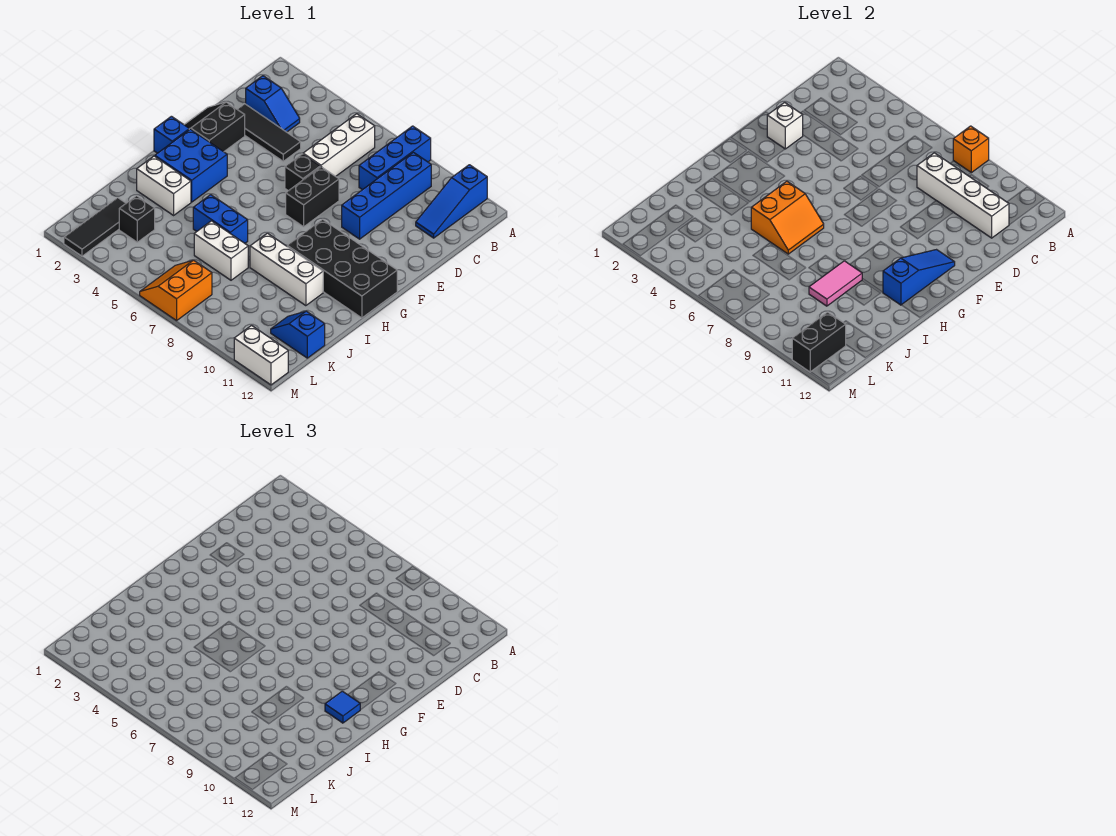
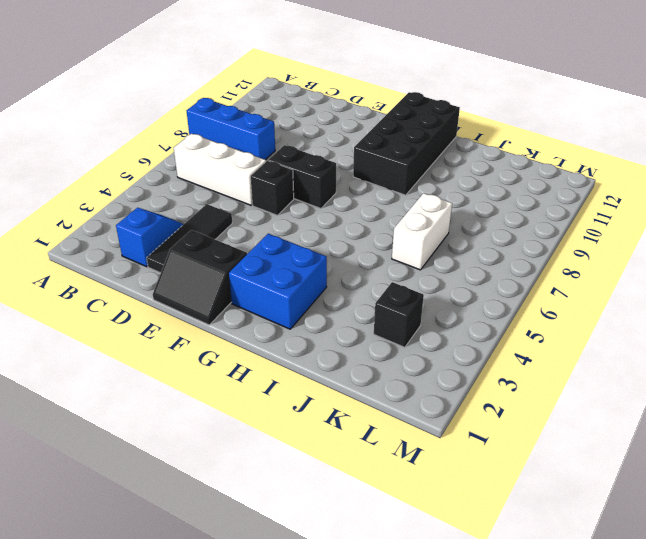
none -> blue slope A11:C11 level 1 top A
none -> blue brick B9:E9 level 1
none -> blue brick G1 level 1

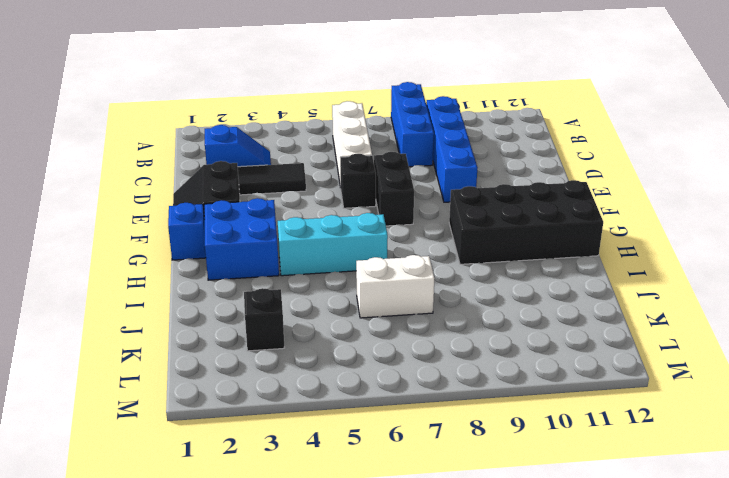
cyan brick H4:H6 level 1 -> none
none -> blue slope A11:C11 level 1 top A
none -> white brick I2:I3 level 1
none -> blue brick I5:I6 level 1

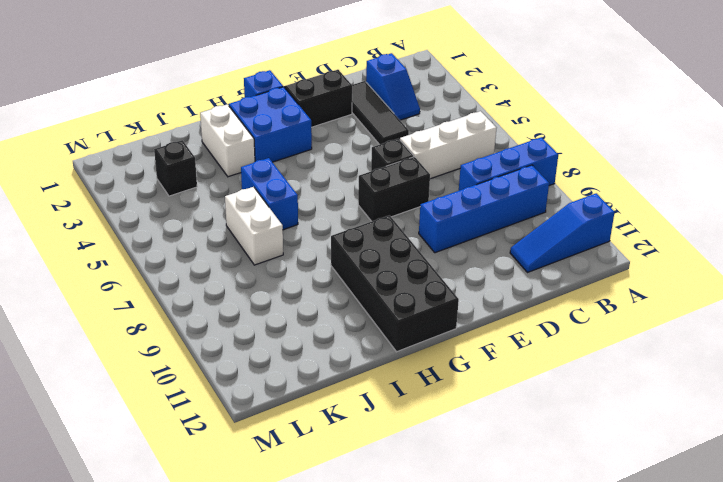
none -> white brick I8:I10 level 1
none -> black tile K2:M2 level 1
none -> blue slope K11:K12 level 1 top 12

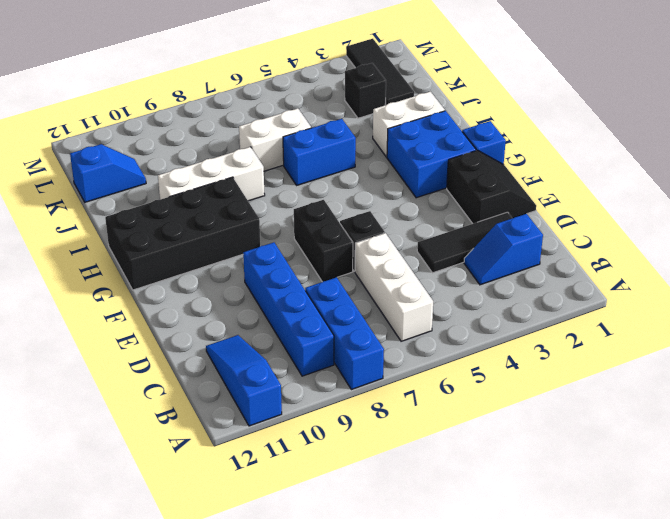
none -> orange slope L6:M7 level 1 top 7
none -> white brick M11:M12 level 1
none -> orange brick A8 level 2

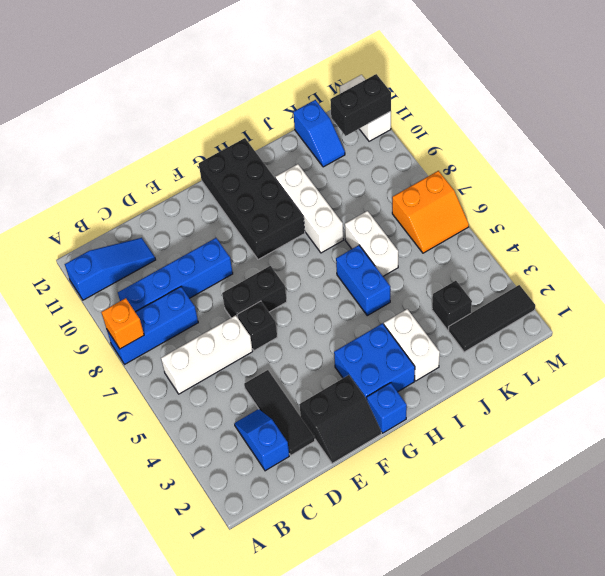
none -> white brick C8:C11 level 2
none -> white brick E2 level 2
none -> blue slope F11:H11 level 2 top H

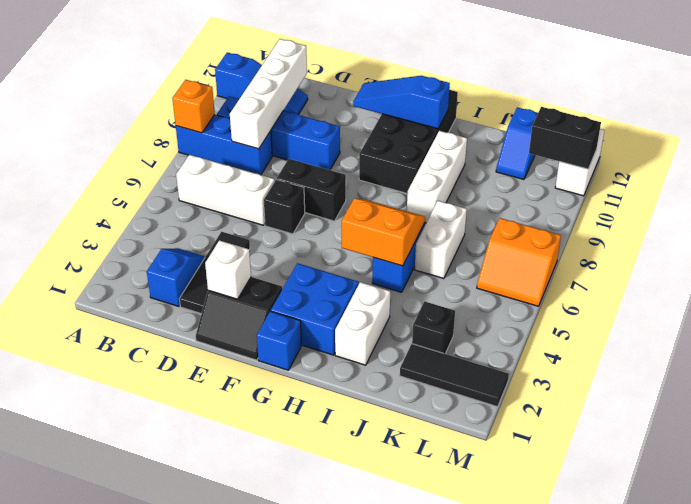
none -> pink tile I9:J9 level 2
none -> blue tile H11 level 3

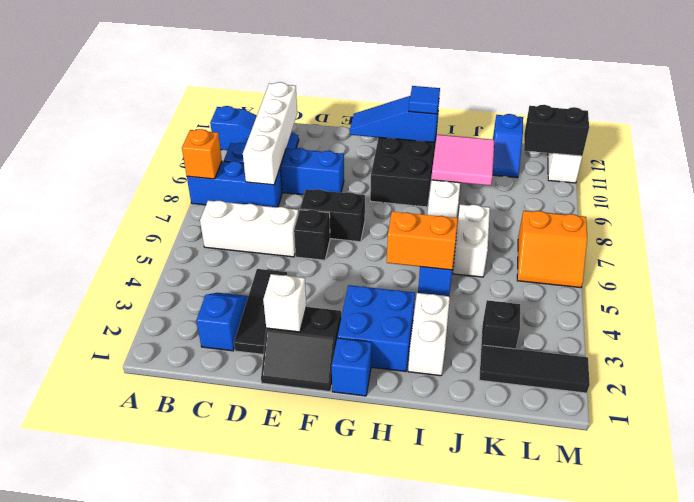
pink tile I9:J10 level 2 -> pink tile I9:J9 level 2

